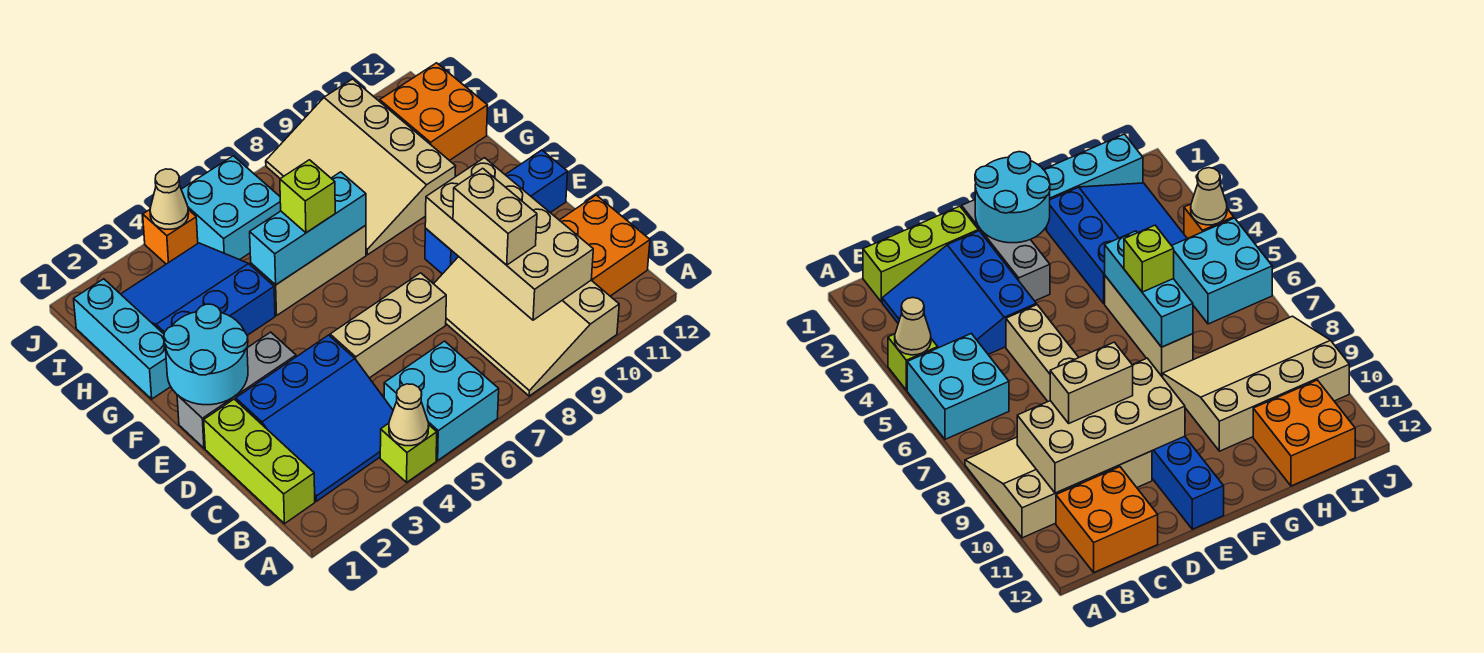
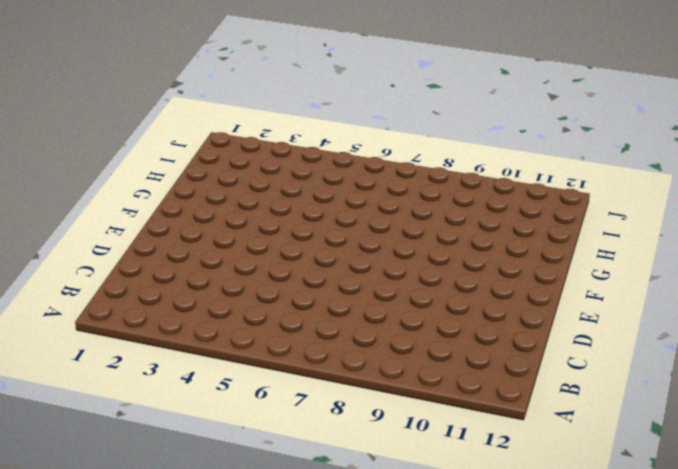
none -> lime brick A4 level 1
none -> cyan brick A5:B6 level 1
none -> tan slope A8:D10 level 1 top 10

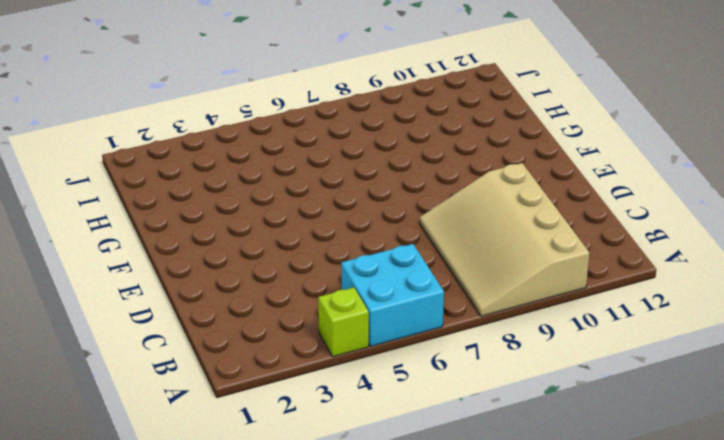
none -> lime brick B1:D1 level 1
none -> blue slope B2:D4 level 1 top D
none -> orange brick B11:C12 level 1

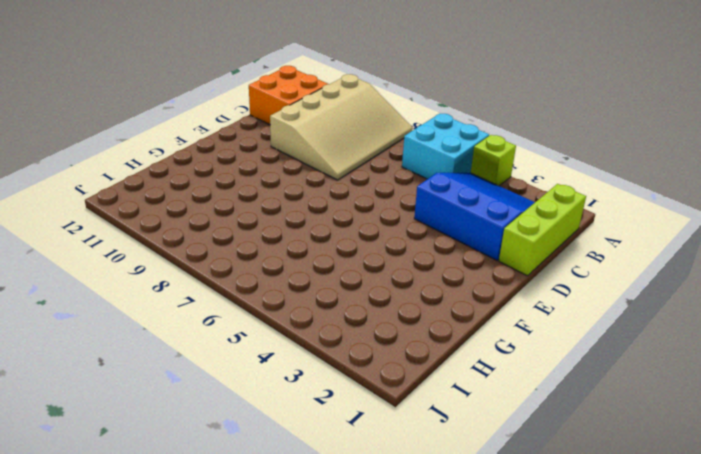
none -> tan brick D5:D7 level 1
none -> grey brick E1:E3 level 1
none -> blue brick E9:E12 level 1

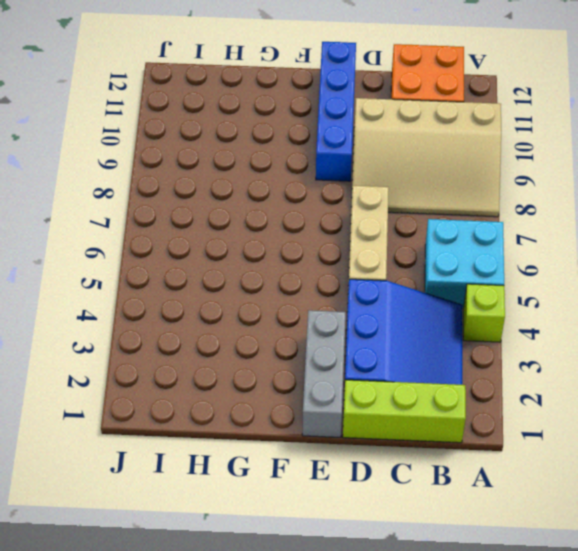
none -> cyan brick G1:I1 level 1
none -> blue slope G2:I4 level 1 top G
none -> tan brick G5:G7 level 1

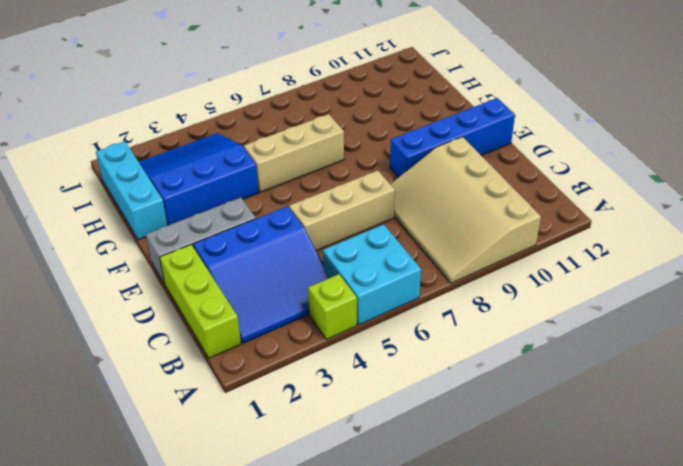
none -> orange brick B11:C12 level 1
none -> tan slope G8:J10 level 1 top 10
none -> orange brick H11:I12 level 1

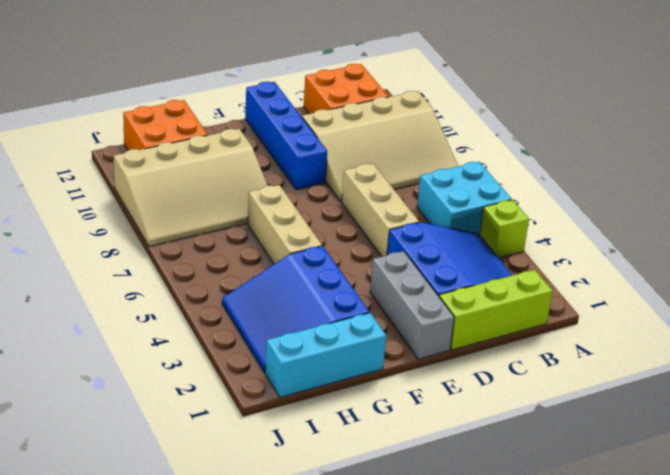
none -> cyan brick I5:J6 level 1
none -> orange brick J4 level 1
none -> tan cone A4 level 2

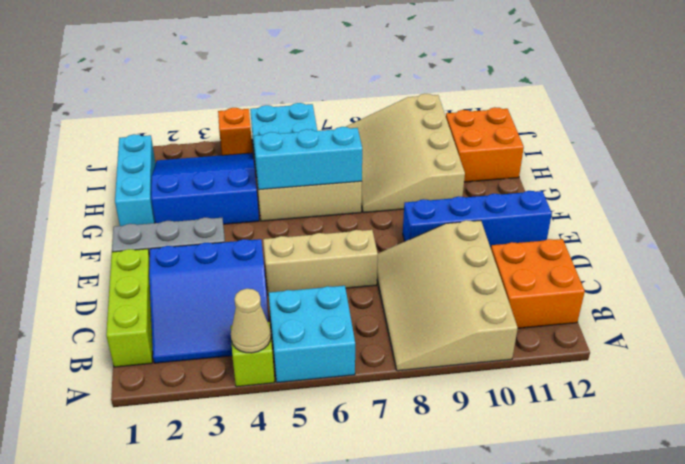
none -> tan brick B9:E10 level 2
none -> cyan round brick E1:F2 level 2
none -> tan cone J4 level 2

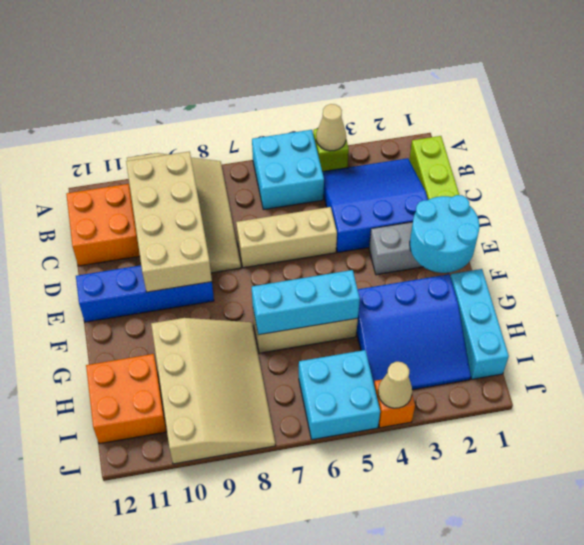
none -> tan brick C9:D9 level 3
none -> lime brick G6 level 3

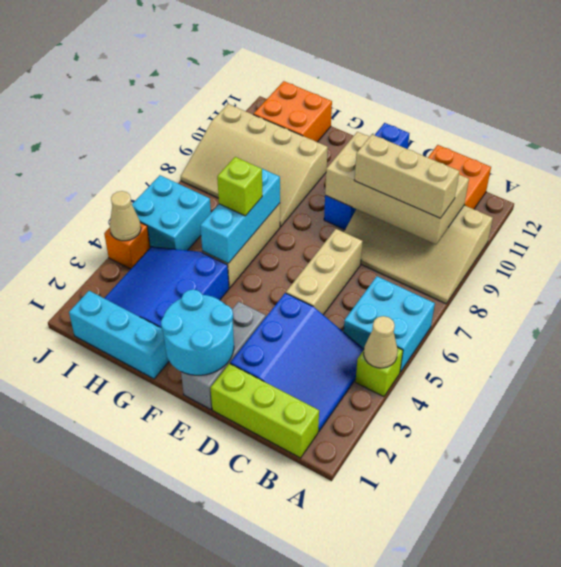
tan brick B9:D9 level 3 -> tan brick C9:D9 level 3

